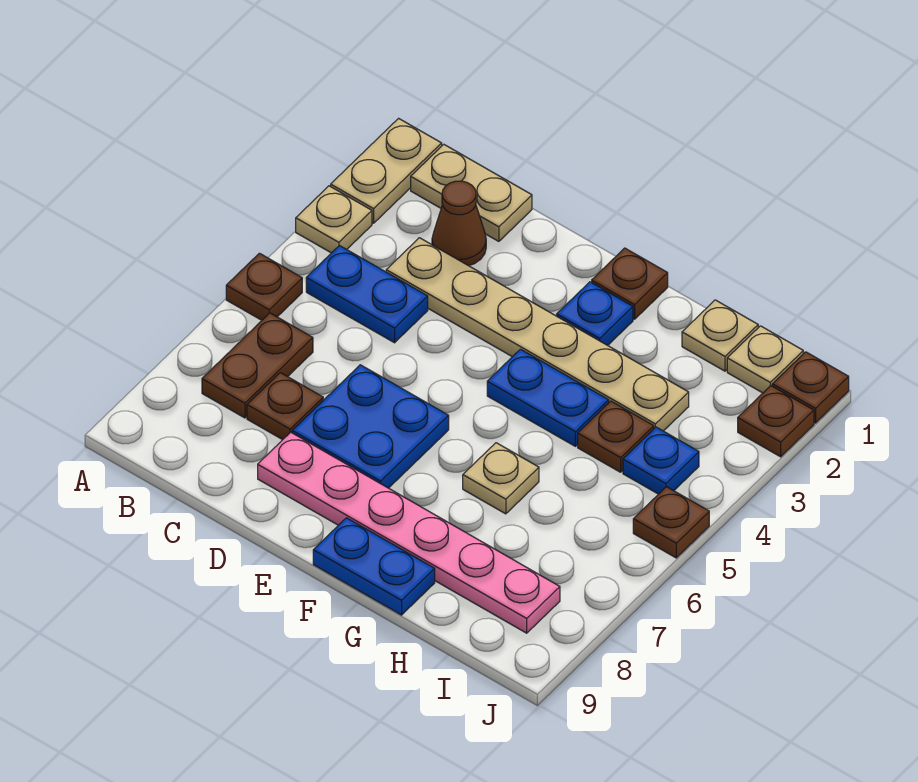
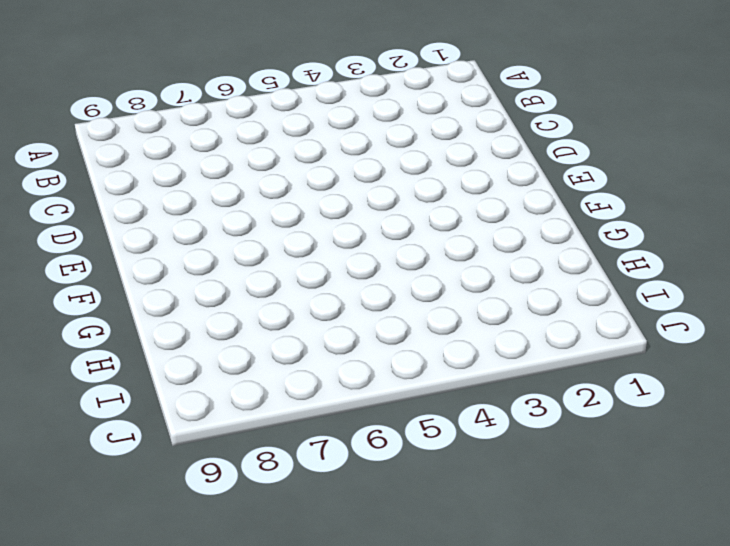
none -> tan plate A1:A2 level 1
none -> tan plate A3 level 1
none -> brown plate A5 level 1

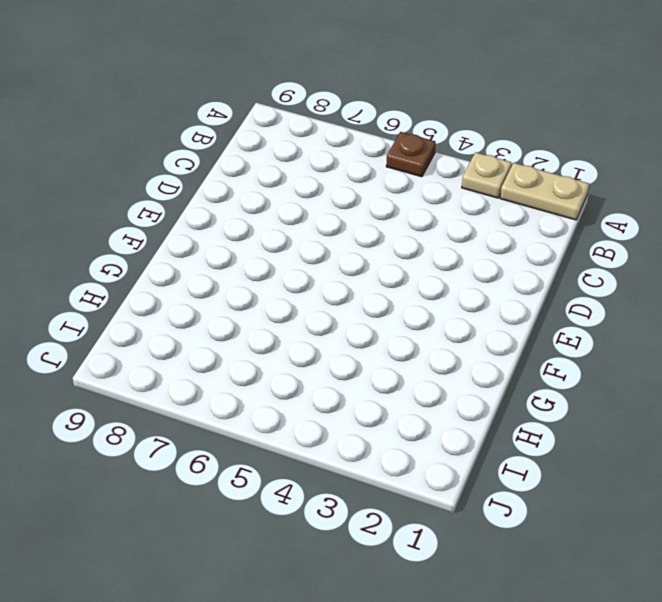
none -> tan plate B1:C1 level 1
none -> blue plate B4:C4 level 1
none -> brown plate B6:B7 level 1

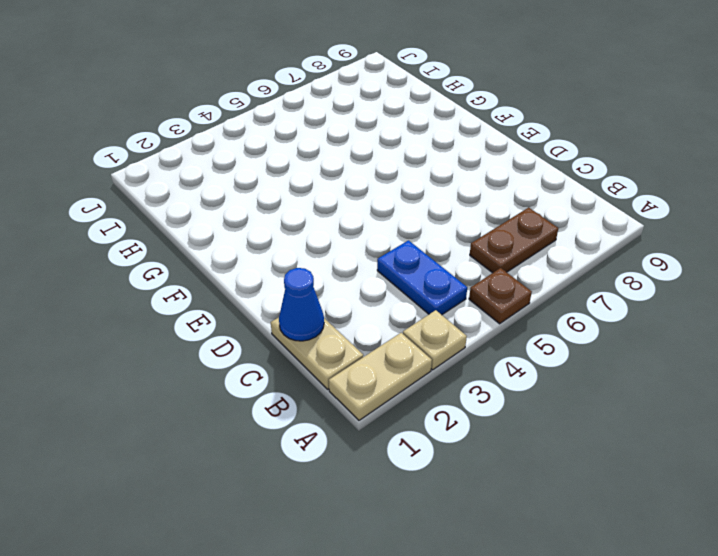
blue cone C1 level 2 -> none
none -> brown cone C2 level 1
none -> tan plate C3:H3 level 1
none -> brown plate C7 level 1

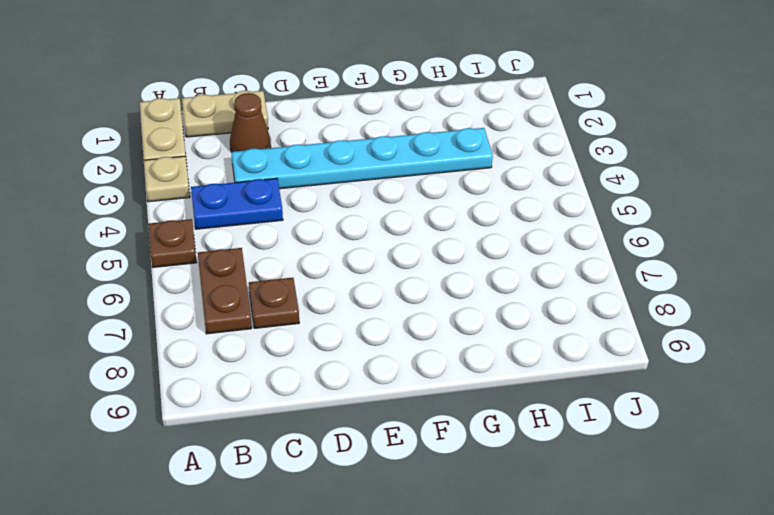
cyan plate C3:H3 level 1 -> tan plate C3:H3 level 1
none -> blue plate D6:E7 level 1
none -> pink plate D8:I8 level 1
none -> brown plate F1 level 1

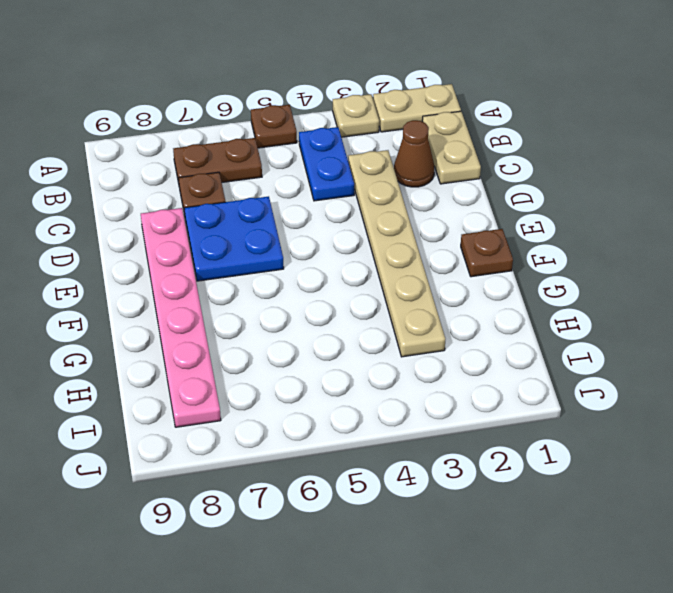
none -> blue plate F2 level 1
none -> blue plate F4:G4 level 1
none -> blue plate F9:G9 level 1

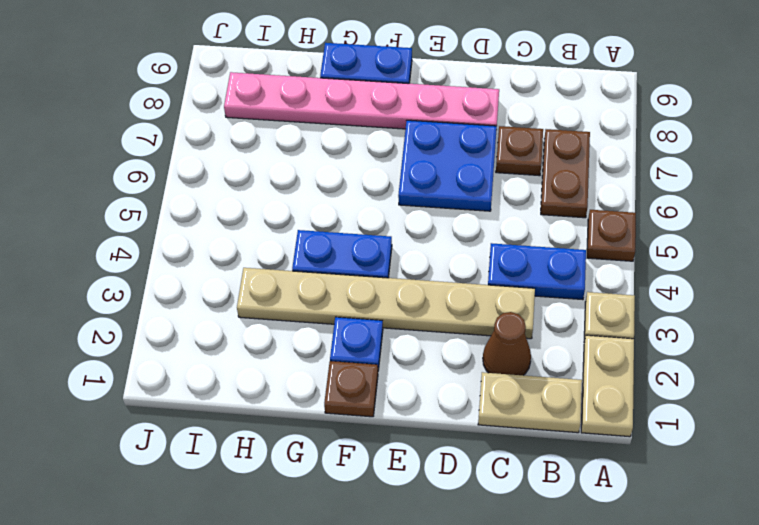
none -> tan plate G6 level 1
none -> tan plate H1 level 1
none -> brown plate H4 level 1

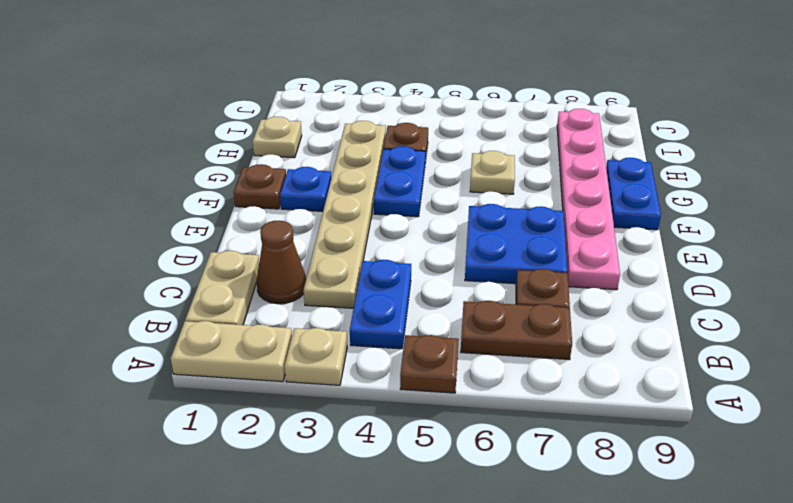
none -> tan plate I1 level 1
none -> blue plate I4 level 1
none -> brown plate J1 level 1

